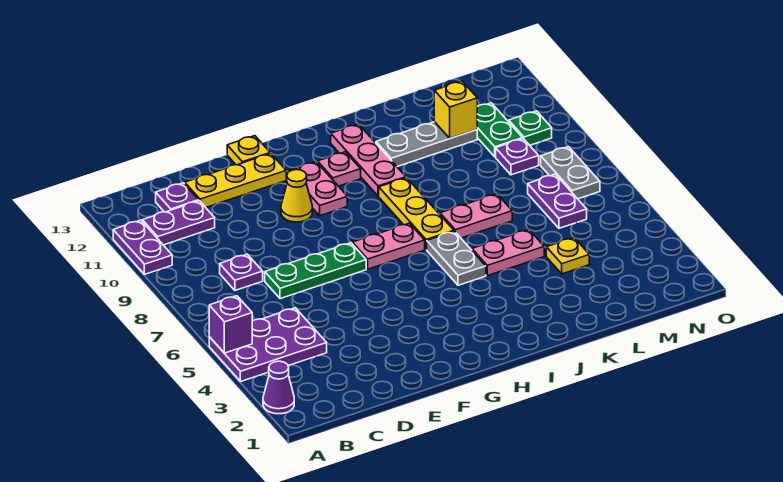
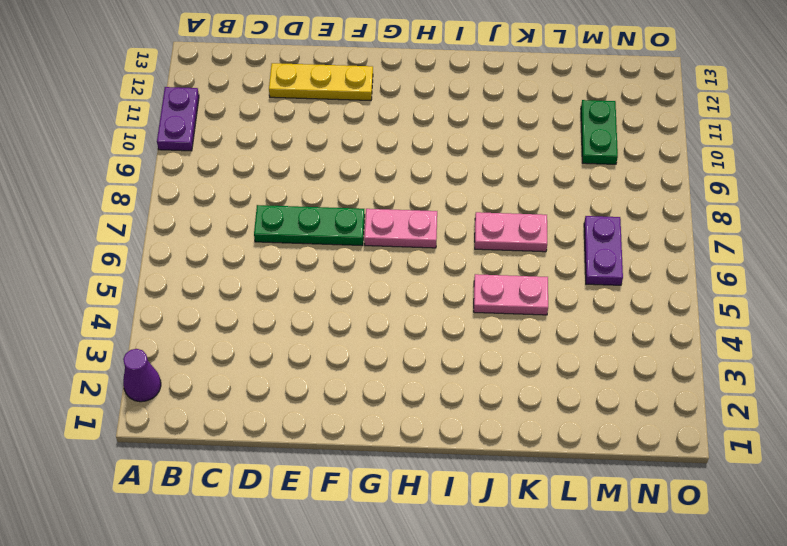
none -> purple plate A4:C5 level 1
none -> purple plate B11:C11 level 1
none -> purple plate C8 level 1

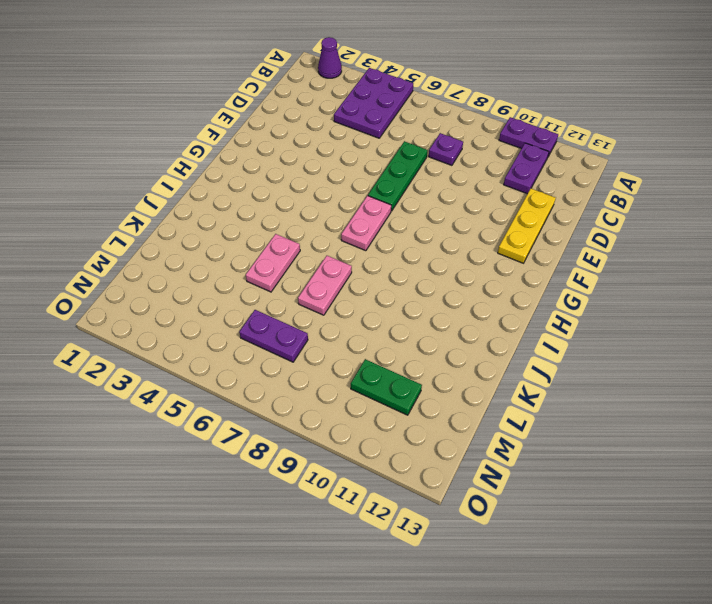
none -> purple plate C12 level 1
none -> yellow cone F10 level 1
none -> yellow plate F13 level 1

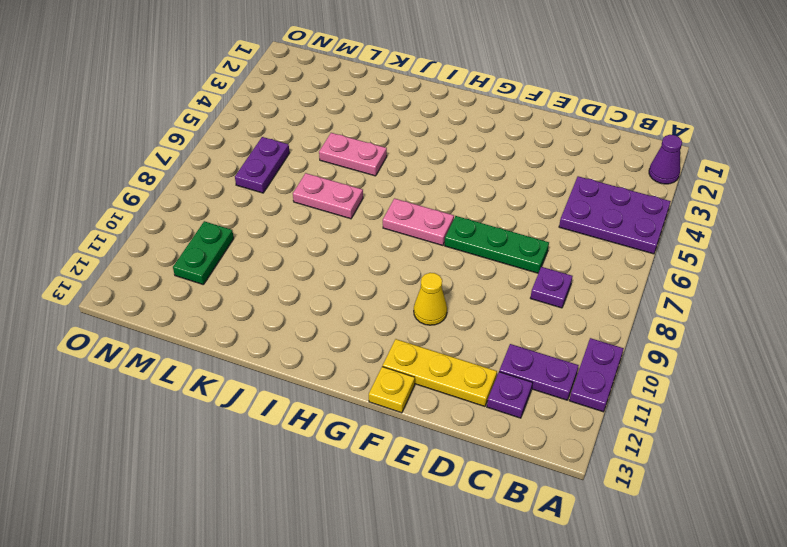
none -> pink plate G10:G11 level 1
none -> pink plate H11 level 1
none -> grey plate I5:I6 level 1

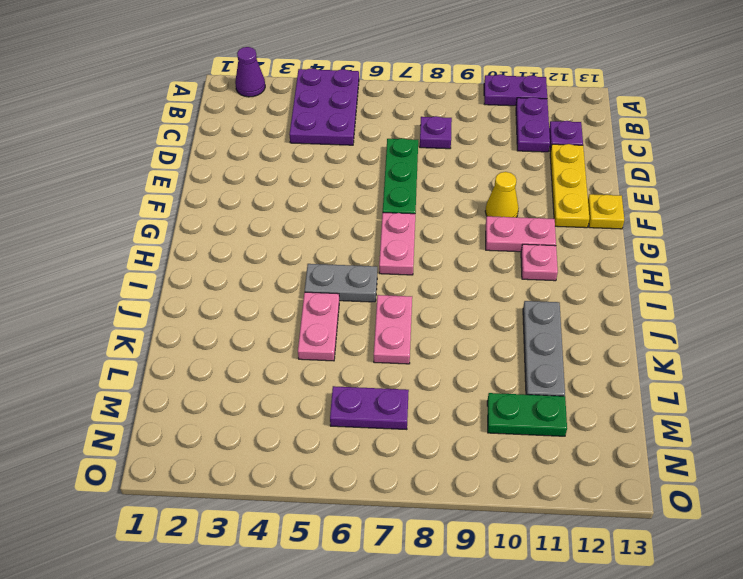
none -> yellow plate I7:I9 level 1
none -> pink plate I10:I12 level 1
none -> yellow plate L4 level 1

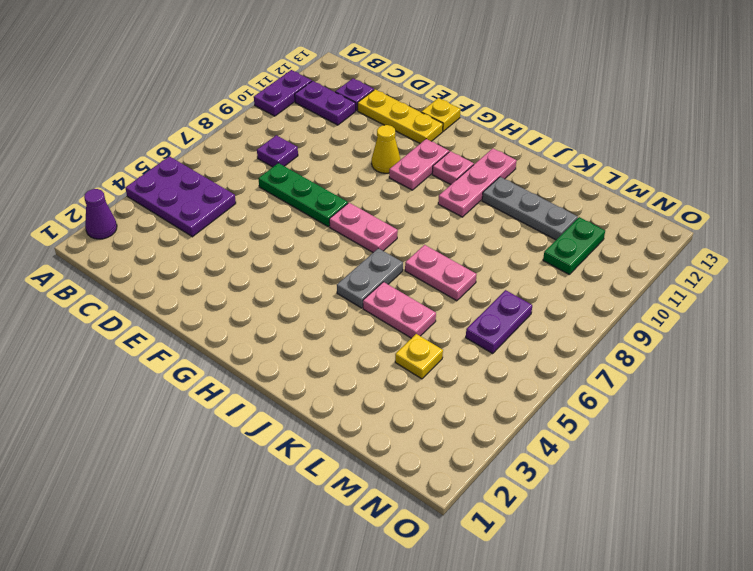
none -> yellow plate I7:I9 level 1
none -> purple plate M9 level 1
none -> grey plate N7:N8 level 1

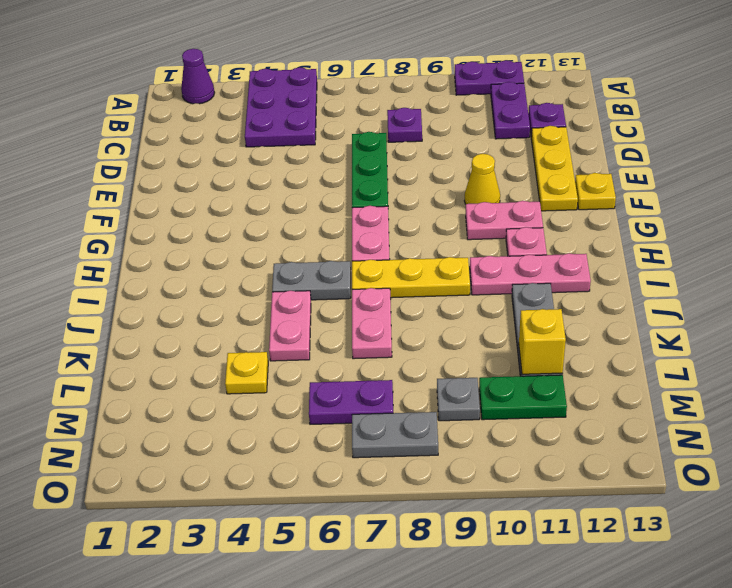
grey plate M9 level 1 -> purple plate M9 level 1
none -> green plate N10 level 1
none -> purple brick A5 level 2

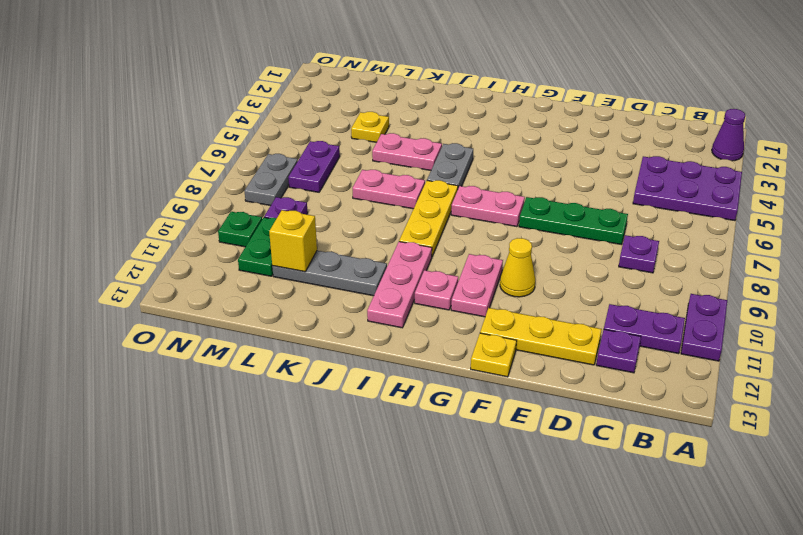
none -> purple brick A5 level 2

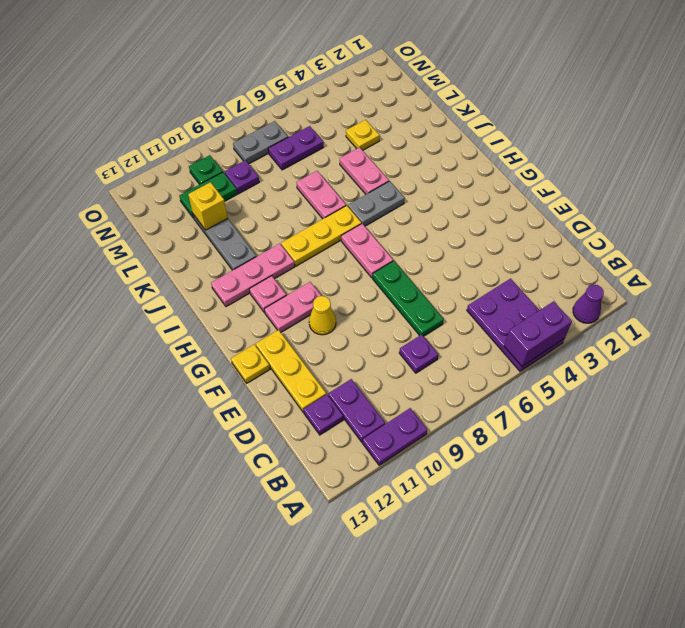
purple brick A4:A5 level 2 -> purple brick A5 level 2

